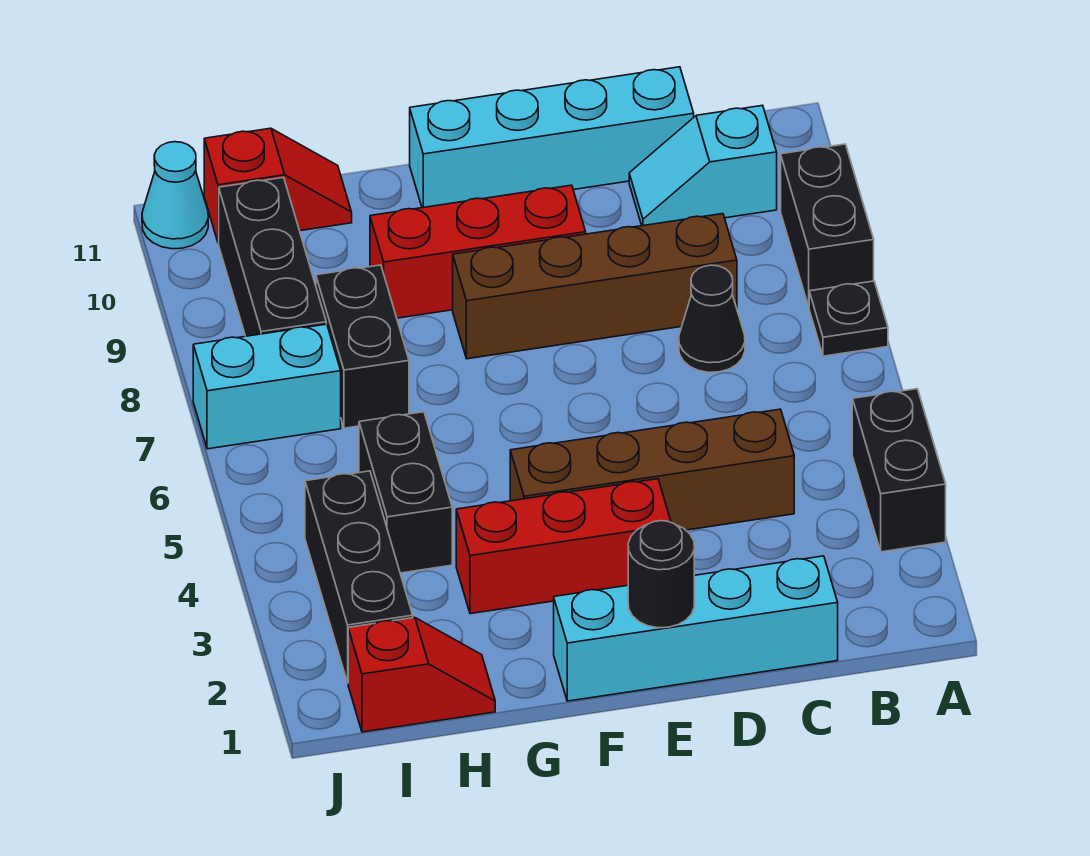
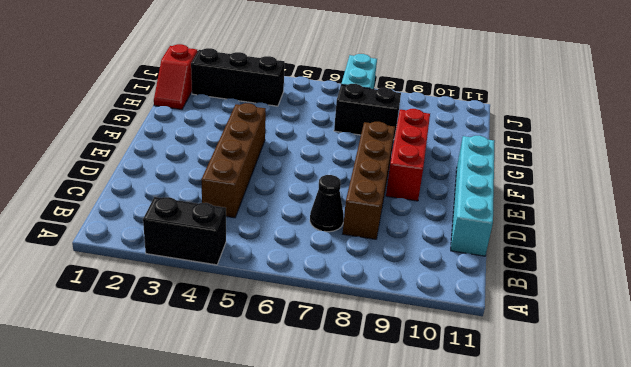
none -> black plate A7 level 1
none -> black brick A8:A9 level 1
none -> cyan slope B10:C10 level 1 top B

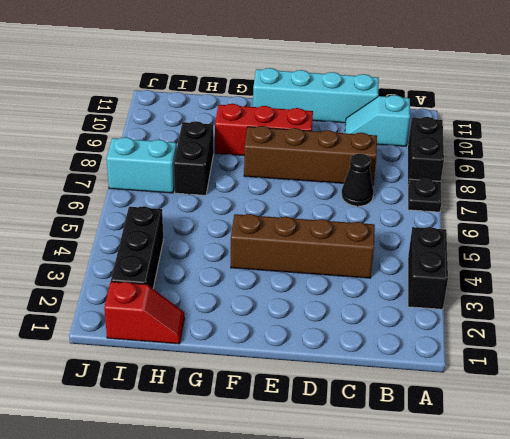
none -> cyan brick C1:F1 level 1
none -> red brick E3:G3 level 1
none -> black brick H4:H5 level 1

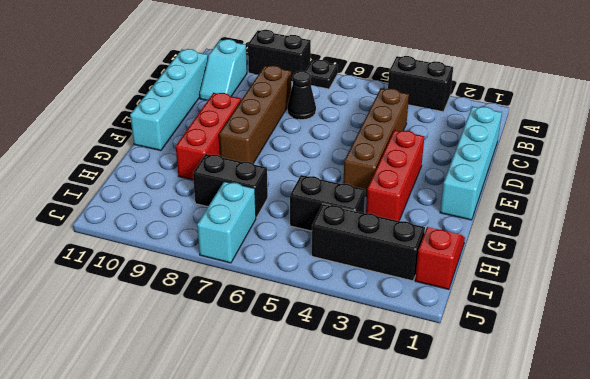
none -> red slope H11:I11 level 1 top I
none -> black brick I8:I10 level 1
none -> cyan cone J11 level 1

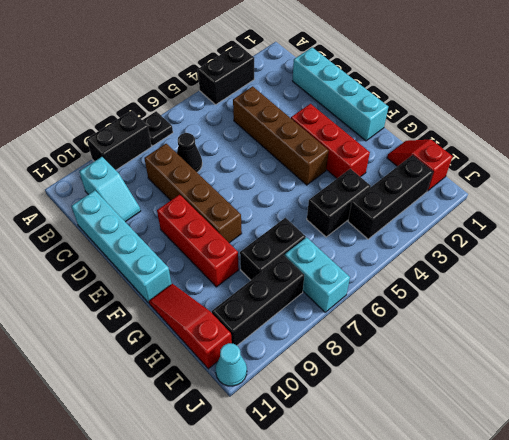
red slope G11:I11 level 1 top I -> red slope H11:I11 level 1 top I
none -> black round brick E1 level 2

